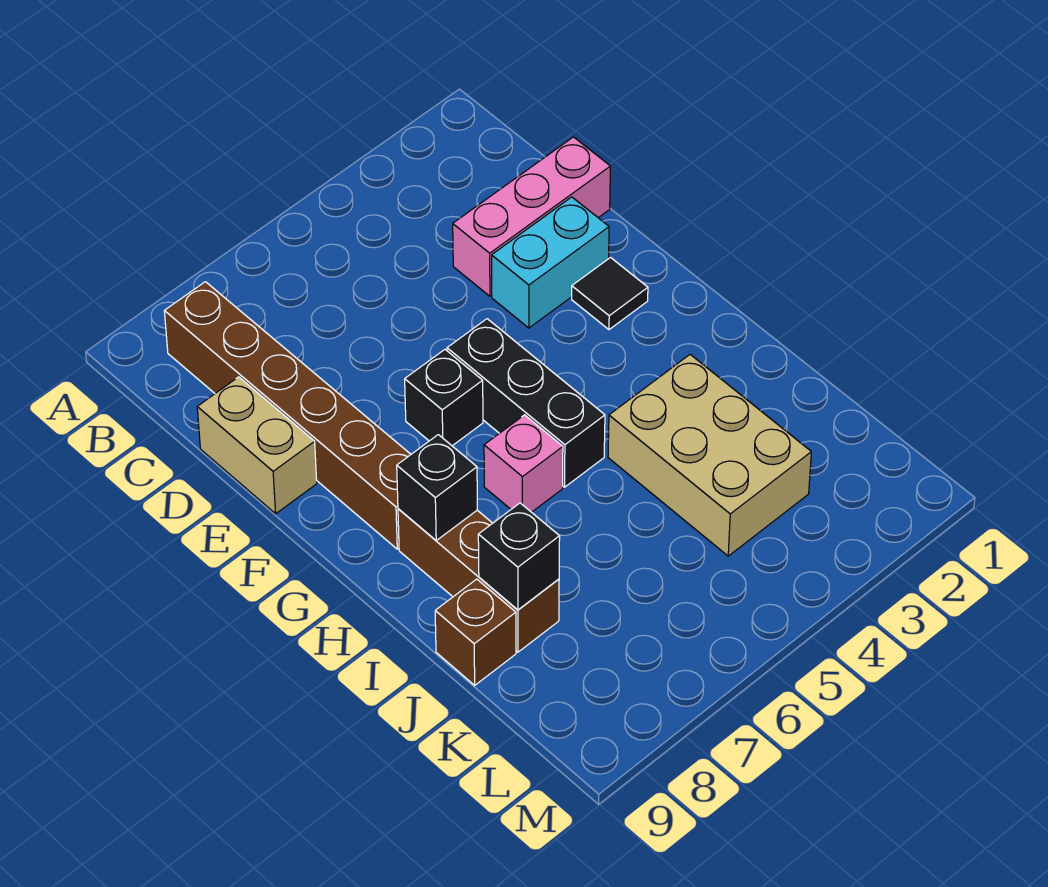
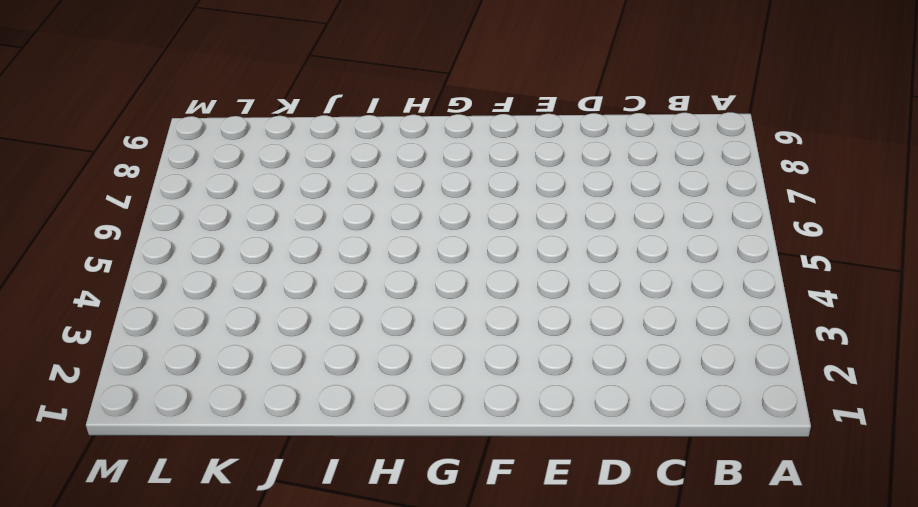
none -> brown brick B8:G8 level 1
none -> pink brick D1:D3 level 1
none -> tan brick D9:E9 level 1

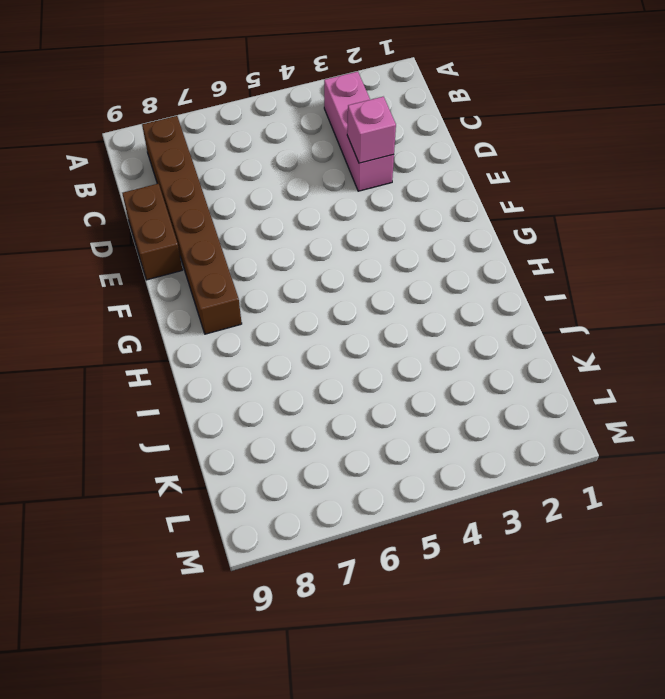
pink brick B3:D3 level 1 -> pink brick D1:D3 level 1
pink brick D3 level 2 -> pink brick H6 level 1
brown brick D9:E9 level 1 -> tan brick D9:E9 level 1
none -> cyan brick E2:E3 level 1
none -> black tile F2 level 1
none -> black brick F5:H5 level 1

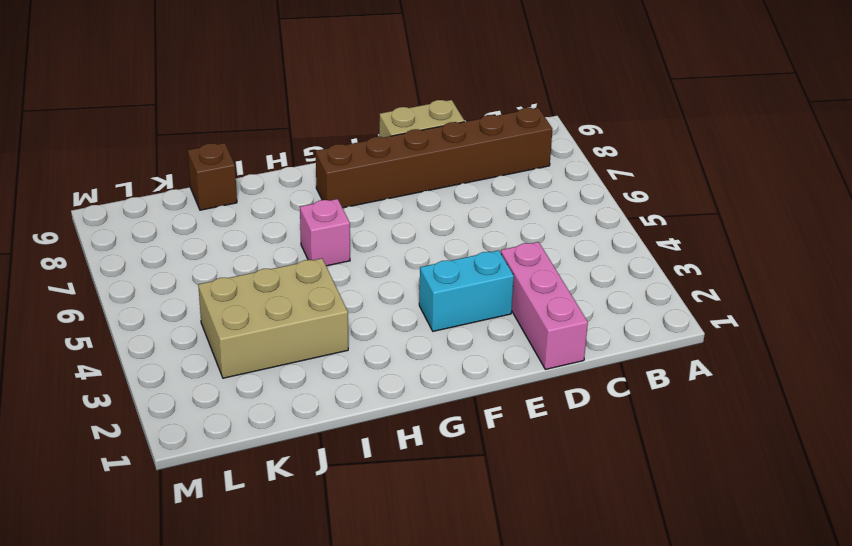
cyan brick E3:F3 level 1 -> cyan brick E2:E3 level 1
none -> black tile F2 level 1
none -> black brick F5:H5 level 1
none -> black brick F6 level 1

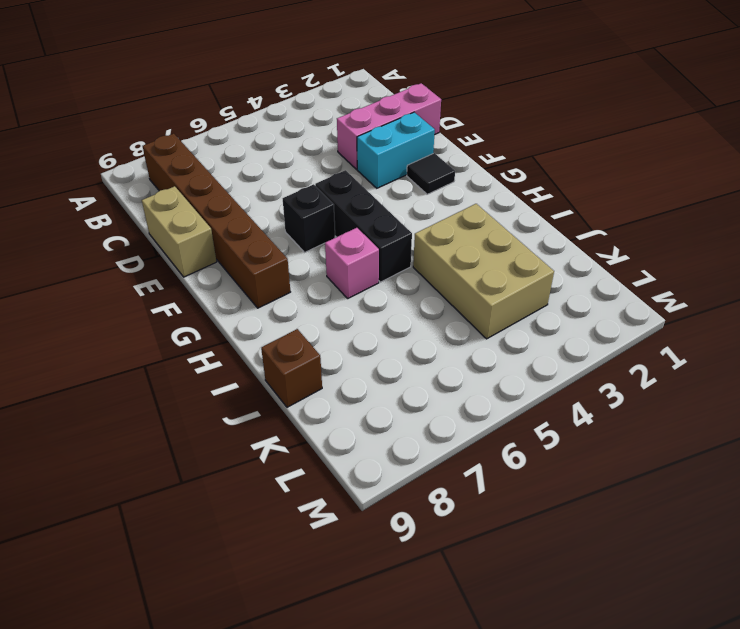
none -> brown brick H8:J8 level 1
none -> black brick H8 level 2
none -> black brick J8 level 2

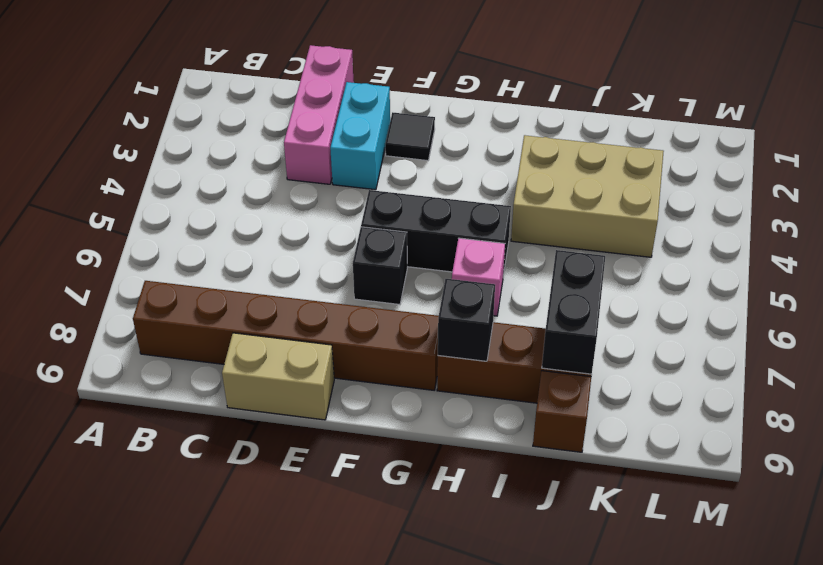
black brick J7:J8 level 2 -> black brick J8 level 2

